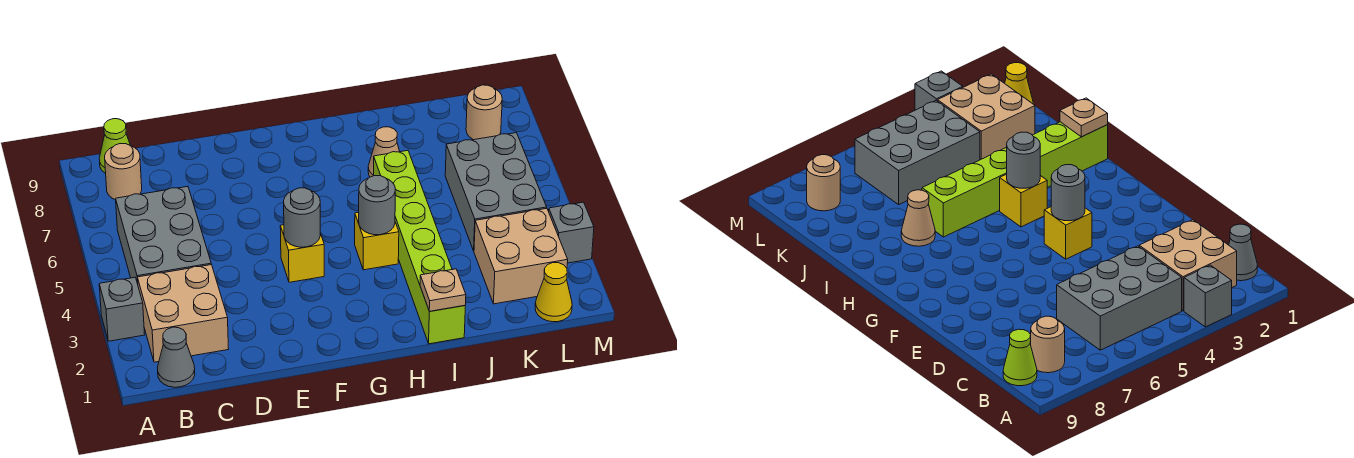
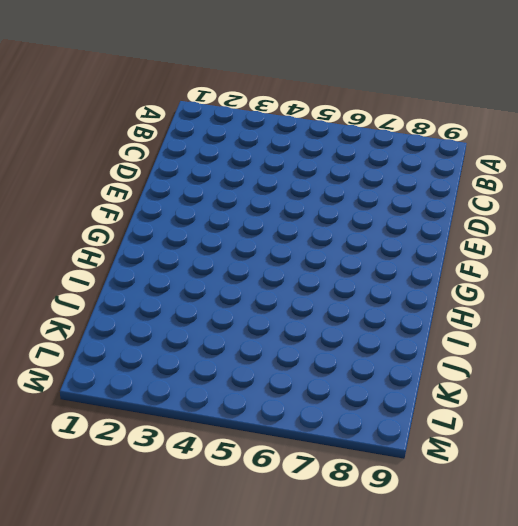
none -> grey brick A3 level 1
none -> grey cone B1 level 1
none -> tan brick B2:C3 level 1

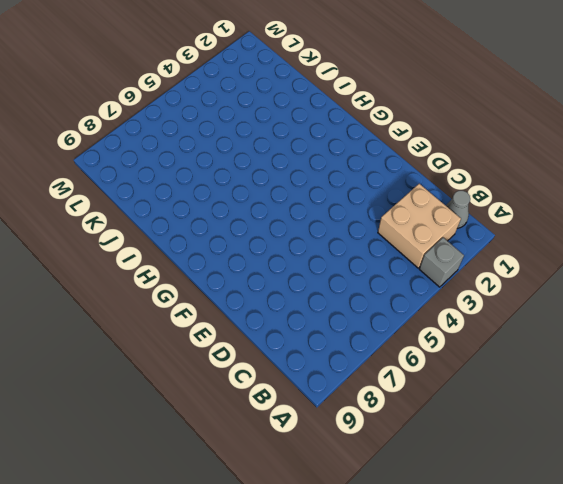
none -> grey brick B4:C6 level 1
none -> tan round brick B8 level 1
none -> lime cone B9 level 1

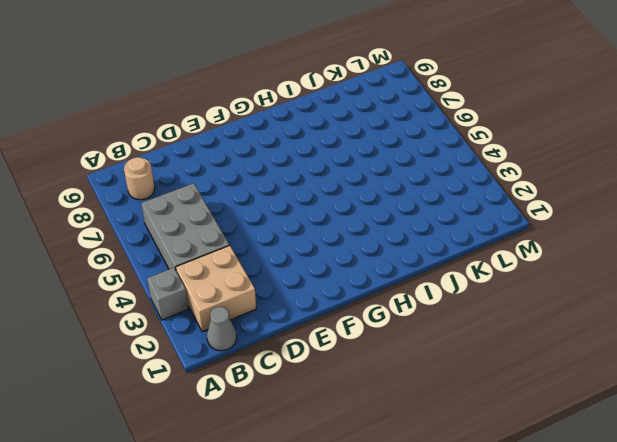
none -> lime cone B9 level 1
none -> yellow brick F4 level 1
none -> yellow brick H4 level 1

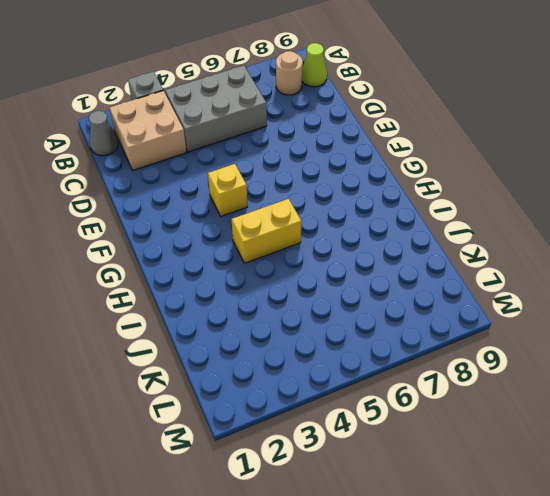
yellow brick H4:H5 level 1 -> yellow brick H4 level 1
none -> lime brick I1:I6 level 1
none -> tan cone I7 level 1
none -> tan brick K2:L3 level 1

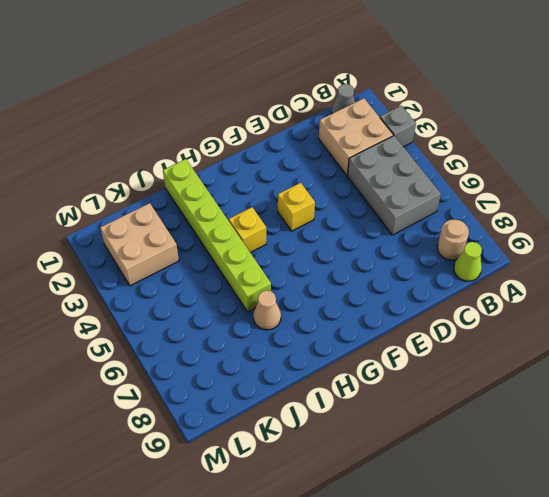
none -> grey brick K4:L6 level 1
none -> yellow cone L1 level 1
none -> tan round brick L8 level 1

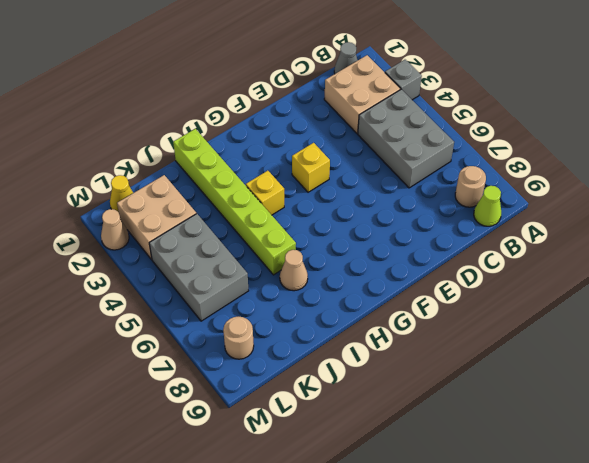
tan cone M2 level 1 -> none
none -> grey brick M3 level 1
none -> grey round brick F4 level 2
none -> grey round brick H4 level 2

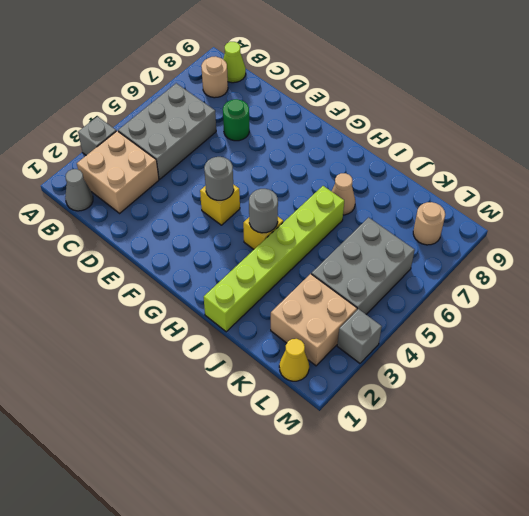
green round brick D7 level 1 -> none
none -> tan plate I1 level 2

